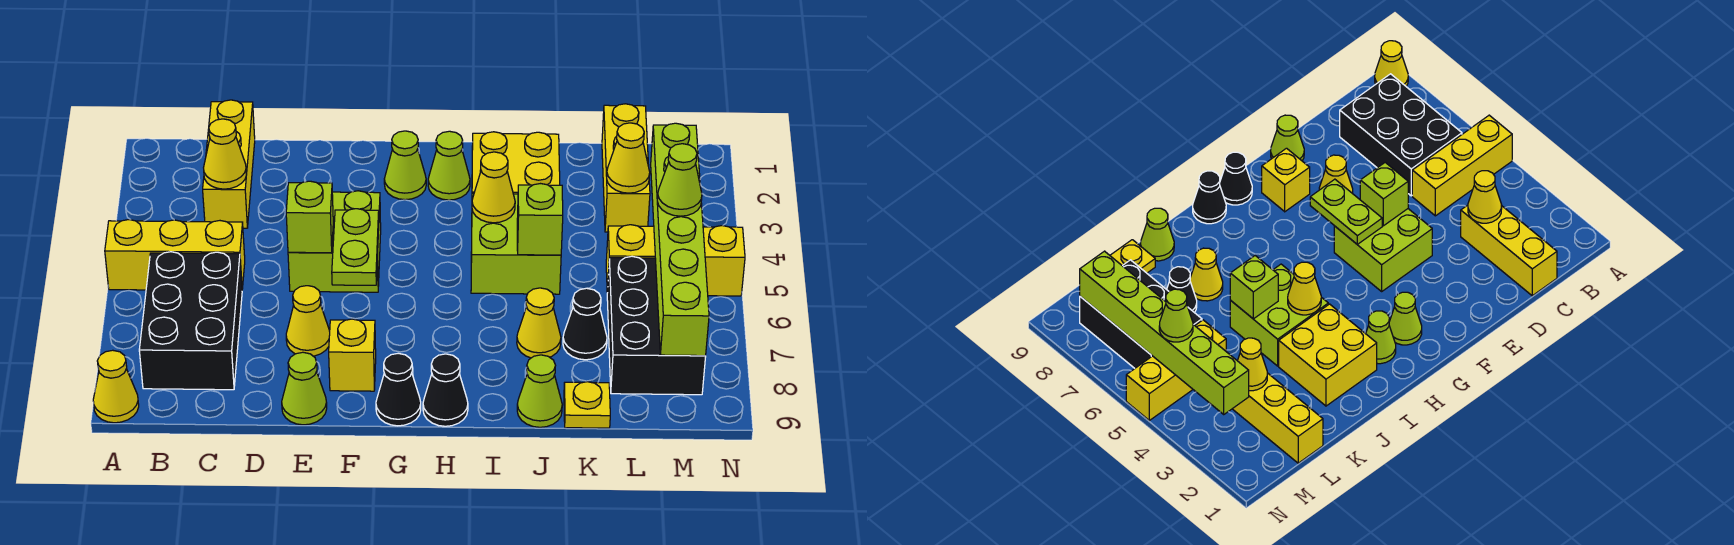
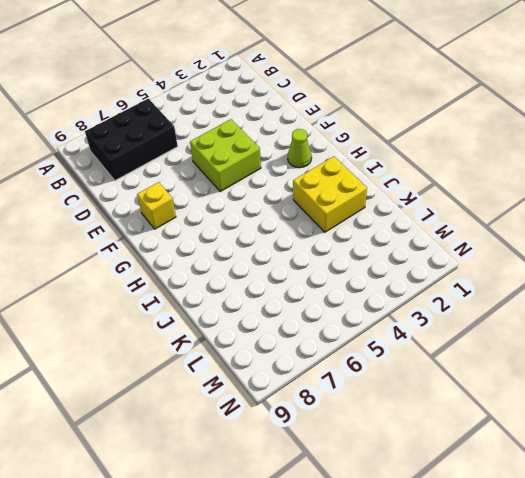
none -> yellow brick A5:C5 level 1
none -> yellow cone A9 level 1
none -> yellow brick C1:C3 level 1

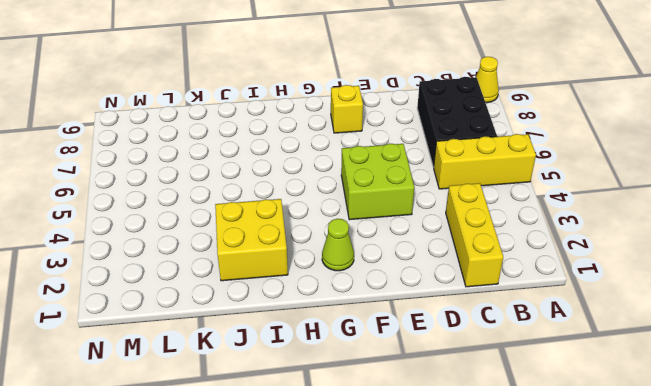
none -> yellow cone E7 level 1
none -> lime cone E9 level 1
none -> black cone G9 level 1

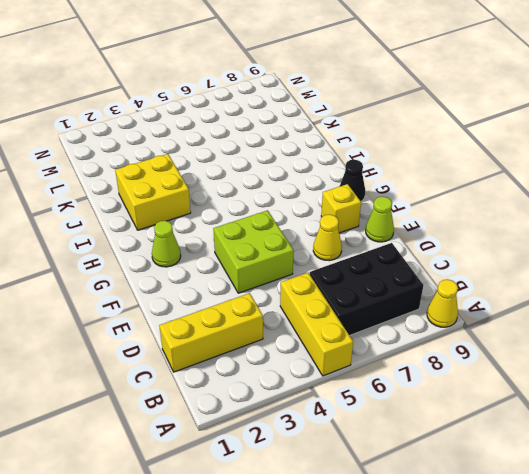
none -> lime cone H2 level 1
none -> black cone H9 level 1
none -> lime brick I4:J5 level 1

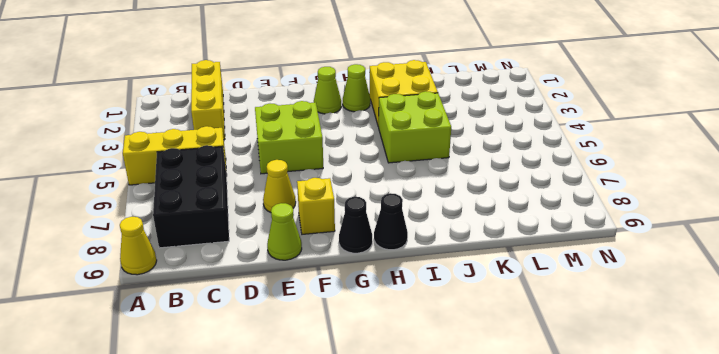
none -> yellow cone J7 level 1
none -> lime cone J9 level 1
none -> black cone K7 level 1

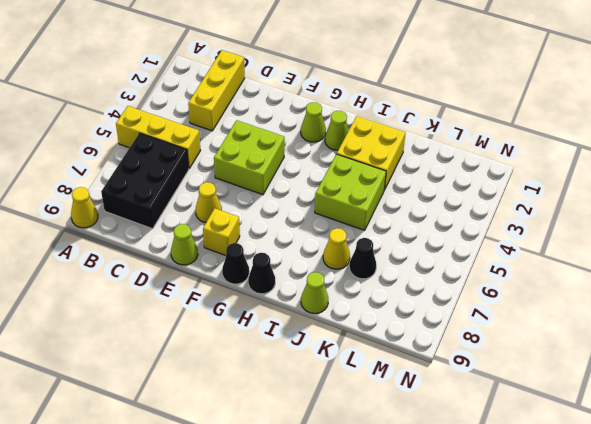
none -> yellow plate K9 level 1
none -> yellow brick L1:L3 level 1
none -> yellow brick L5:N5 level 1

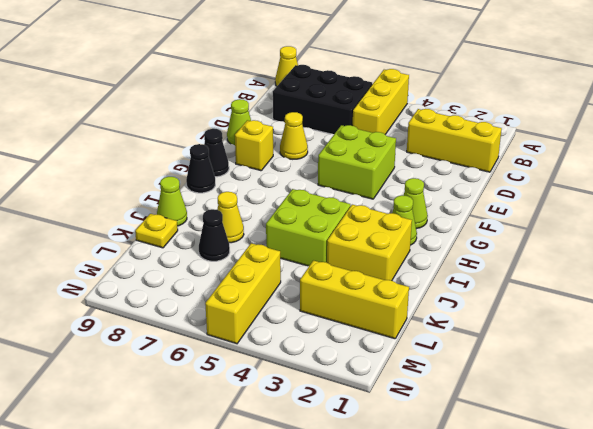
none -> black brick L6:M8 level 1
none -> yellow cone C3 level 2
none -> lime brick E5 level 2

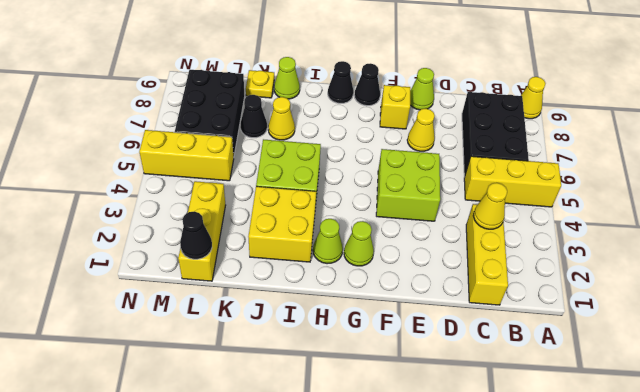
black cone L1 level 2 -> none
none -> lime brick E5 level 2
none -> lime plate F5:F6 level 2
none -> yellow cone I4 level 2

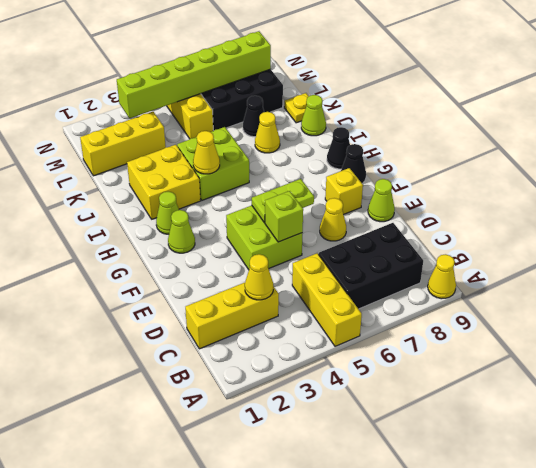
none -> lime brick J5 level 2
none -> yellow cone L3 level 2
none -> lime cone M5 level 3

